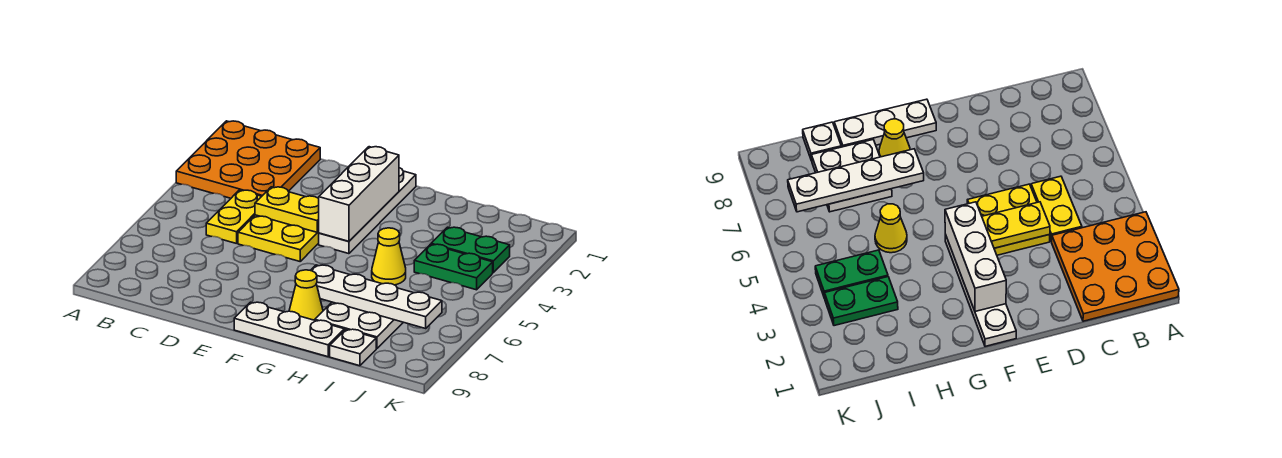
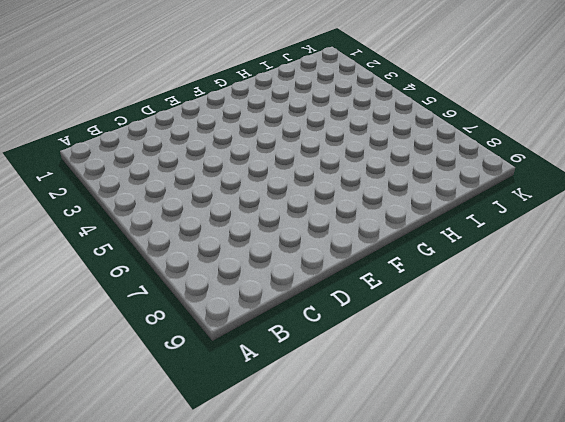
none -> orange plate A1:C3 level 1
none -> yellow plate C4:C5 level 1
none -> yellow plate D4:E5 level 1

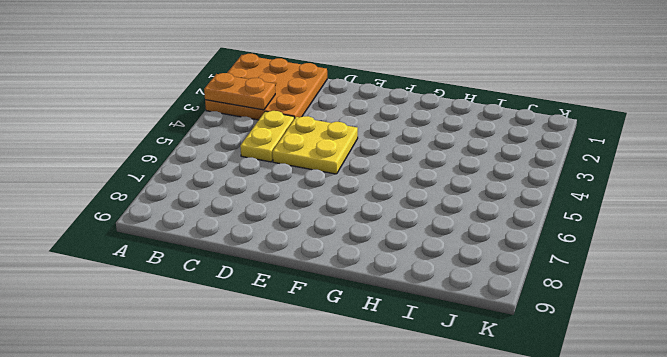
orange plate A3:B3 level 2 -> none
none -> white plate F1:F4 level 1
none -> white plate F9:H9 level 1
none -> yellow cone G8 level 1

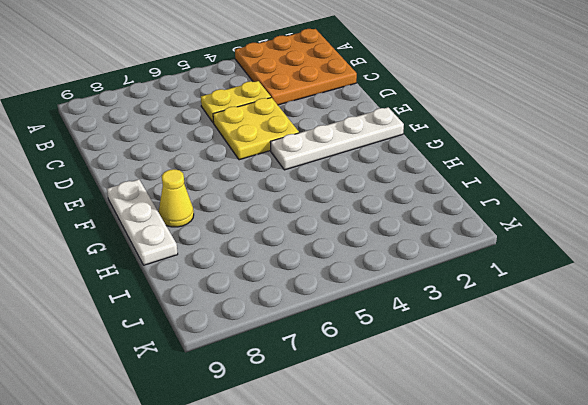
none -> yellow cone H5 level 1
none -> white plate H7:I8 level 1
none -> green plate I3:J3 level 1

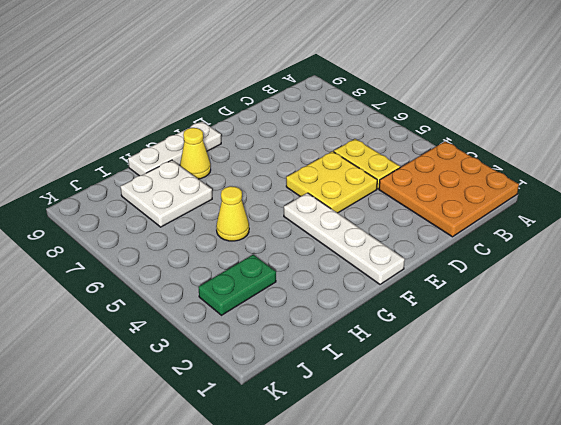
none -> green plate I4:J4 level 1
none -> white plate I9 level 1
none -> yellow plate D4:E4 level 2

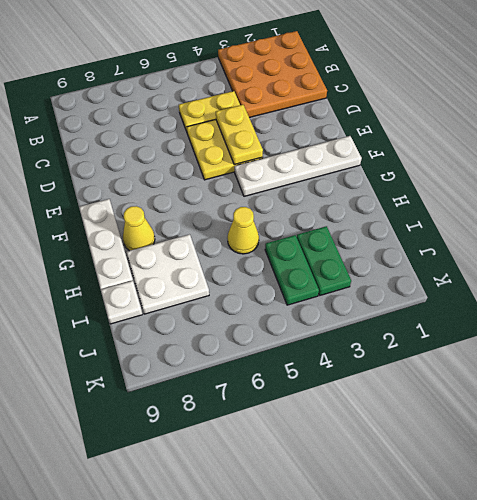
none -> white brick F2:F4 level 2
none -> white plate G7:J7 level 2

